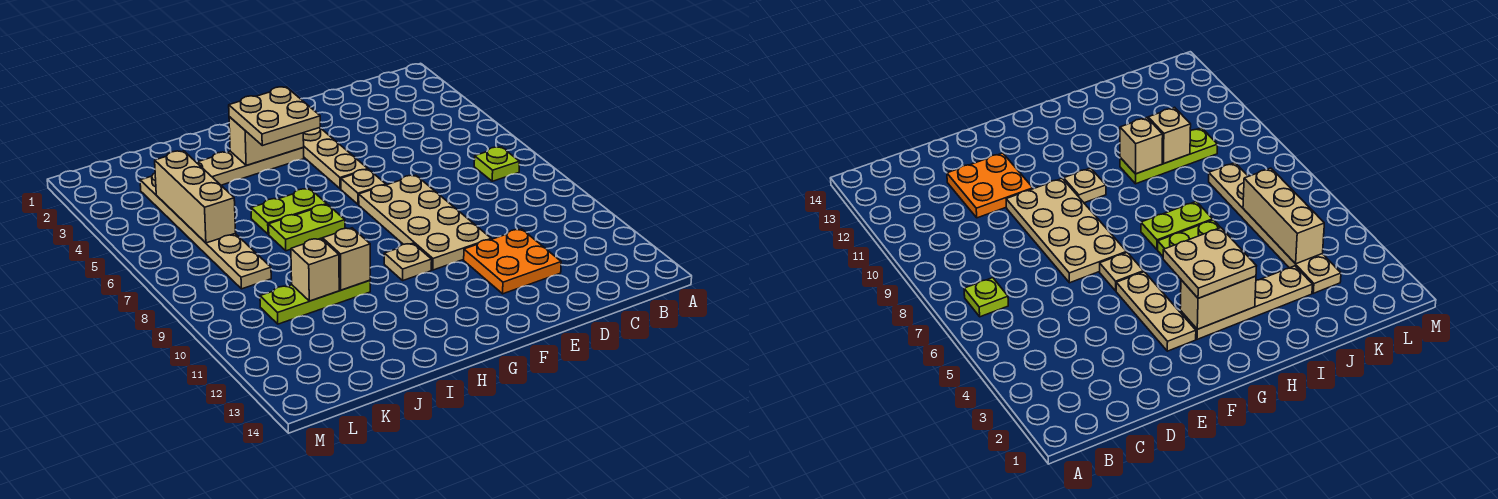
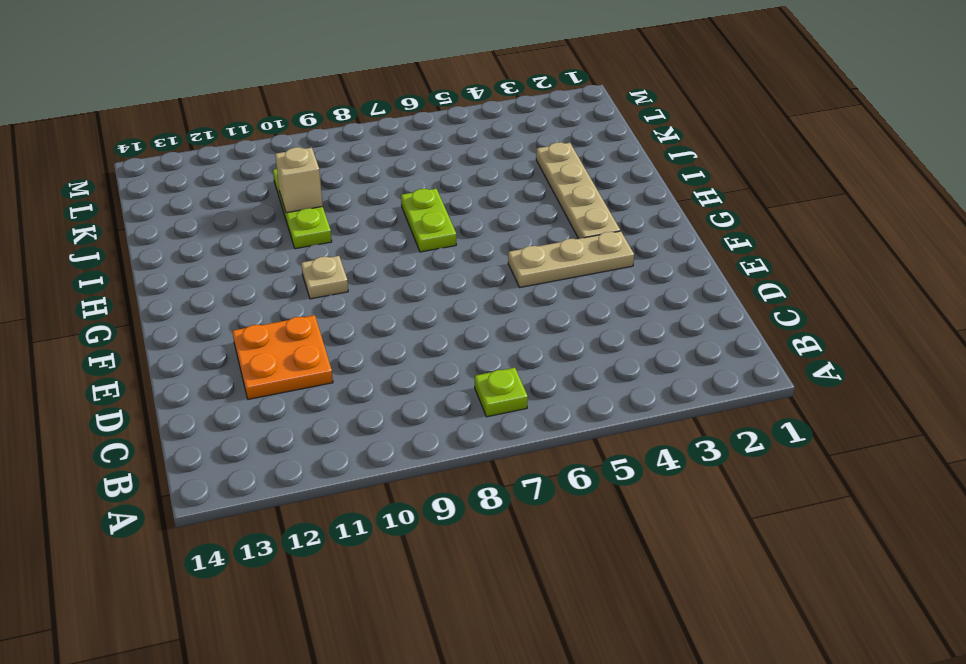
none -> tan plate E7:F10 level 1
none -> tan plate F6 level 1
none -> lime plate H6:I6 level 1

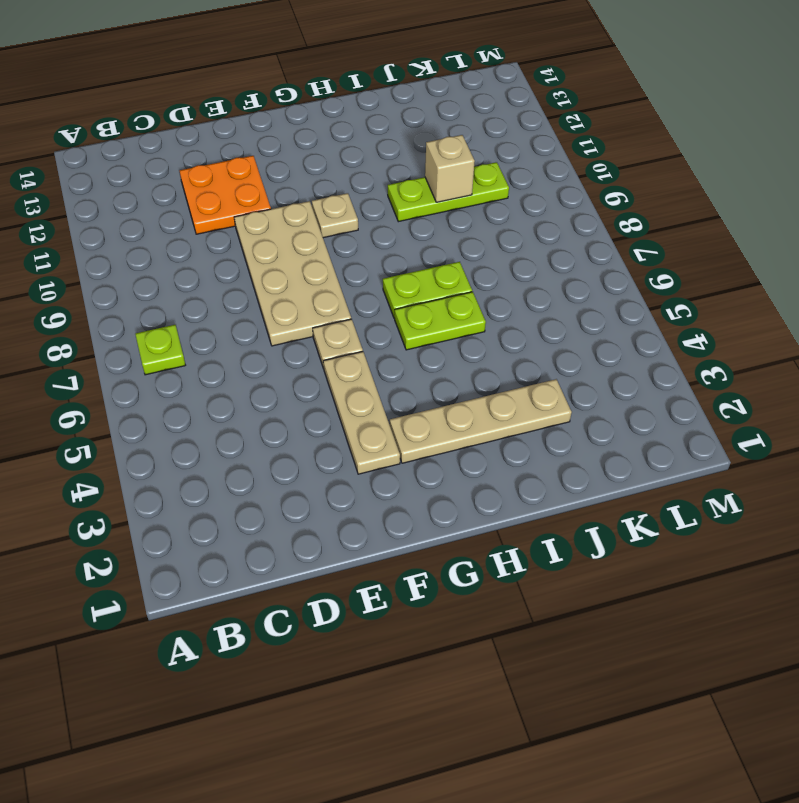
none -> tan plate K3:K8 level 1
none -> tan brick G3:H3 level 2
none -> tan brick I10 level 2

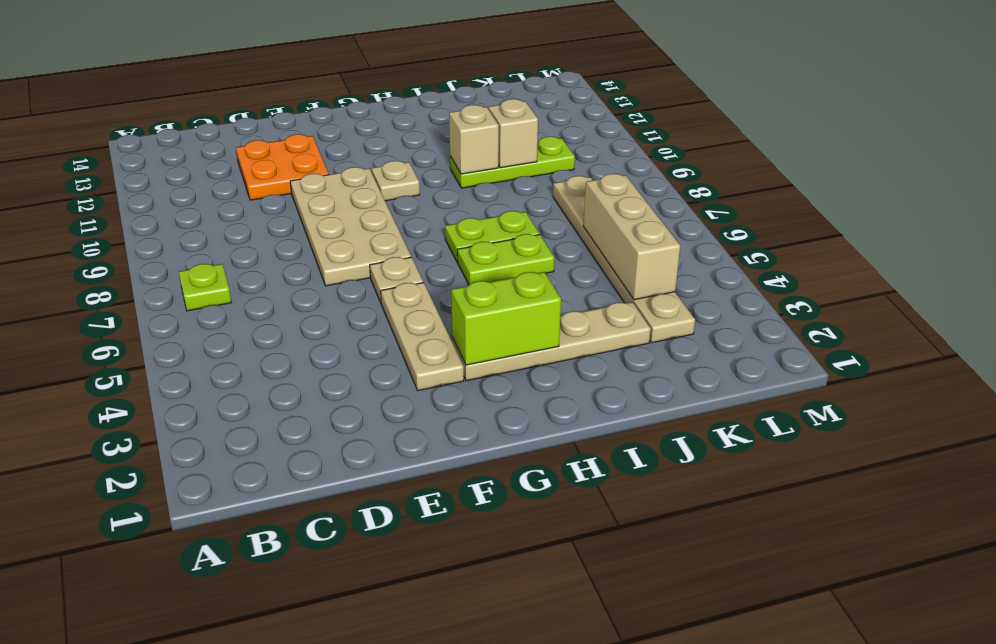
lime brick G3:H3 level 2 -> tan brick G3:H3 level 2
none -> tan plate G3:H4 level 3

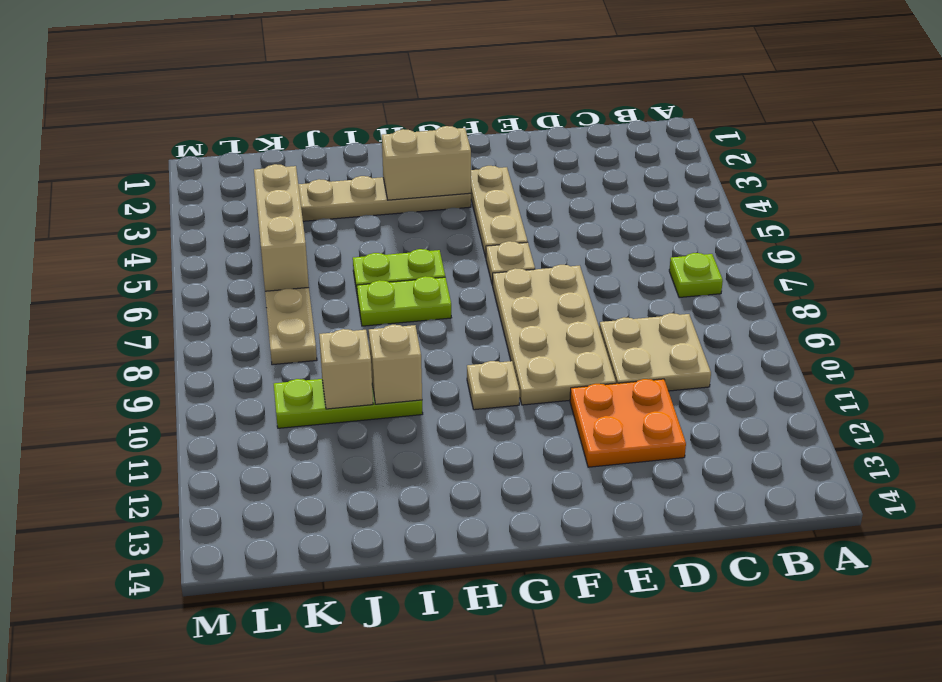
tan plate C9:D10 level 1 -> tan plate G3:H4 level 3

